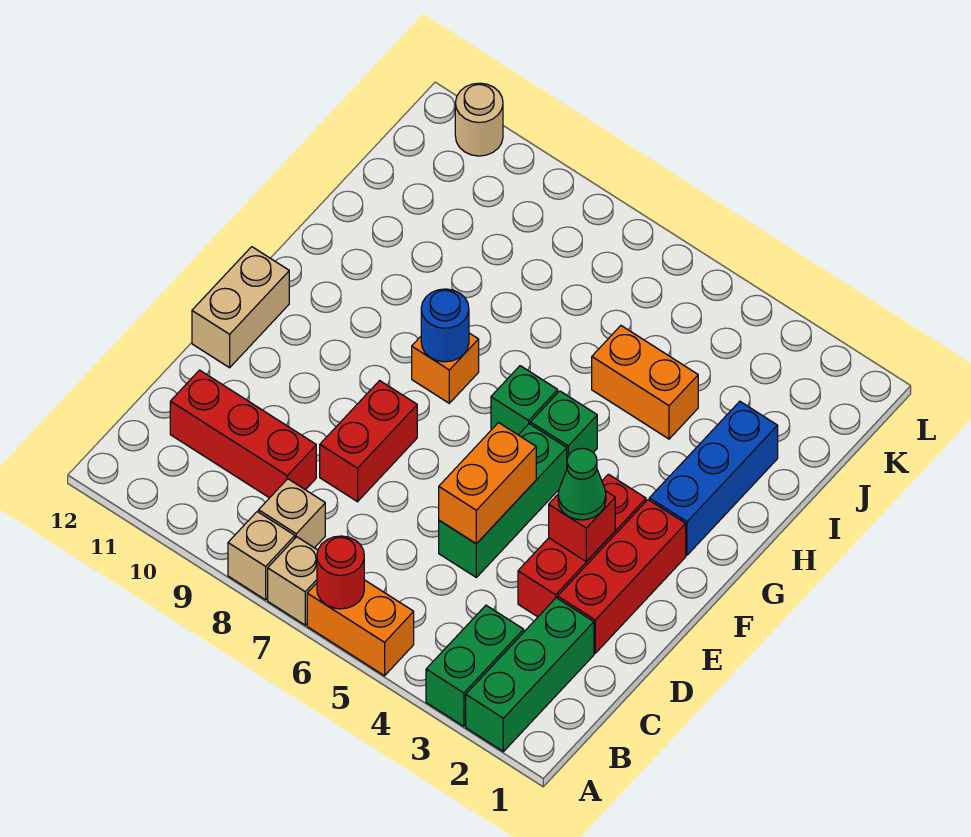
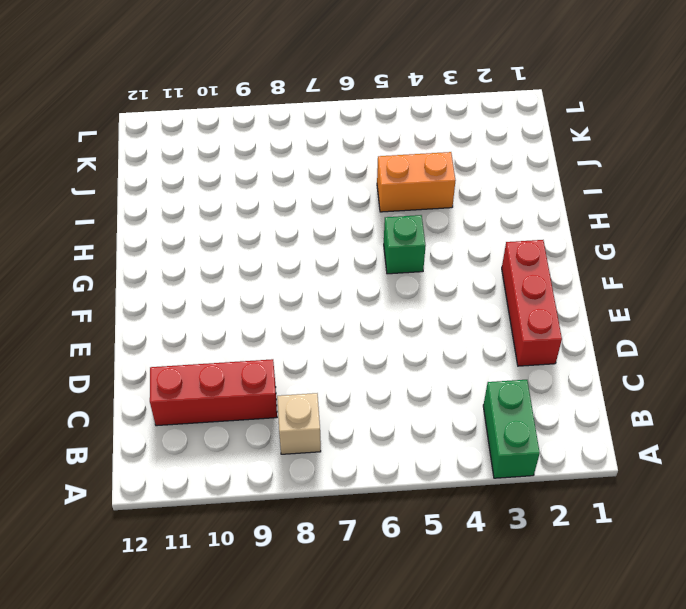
none -> green brick A2:C2 level 1
none -> orange brick A5:A6 level 1
none -> tan brick A7 level 1

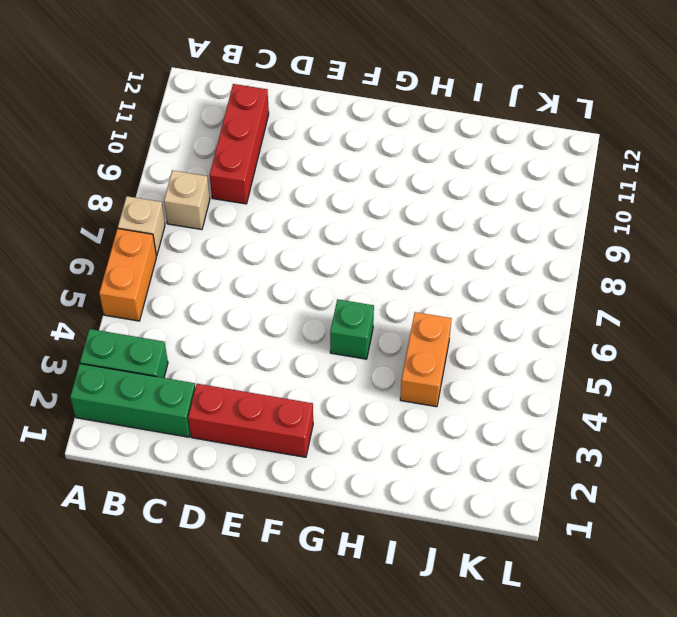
none -> tan brick A8 level 1
none -> red brick D3:F3 level 1
none -> green brick D5:F5 level 1

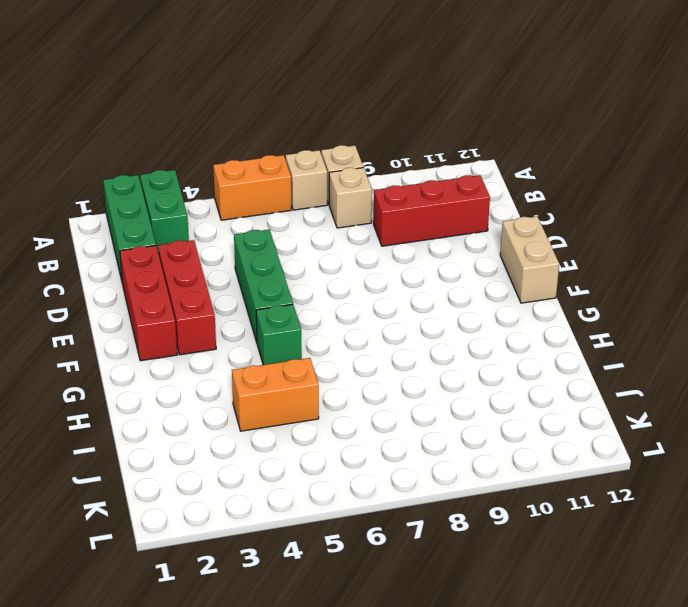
none -> red brick D8:E8 level 1
none -> blue brick G2:I2 level 1
none -> green brick G6 level 1

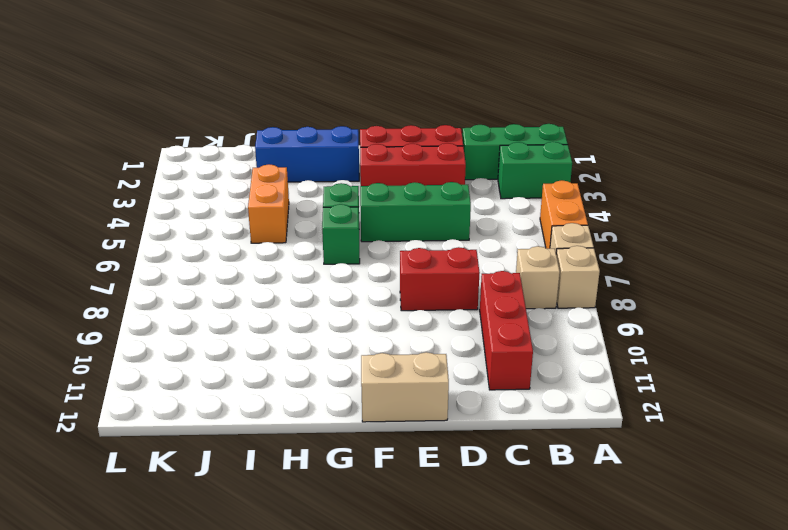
none -> orange brick G8 level 1
none -> tan round brick L11 level 1
none -> red round brick A6 level 2

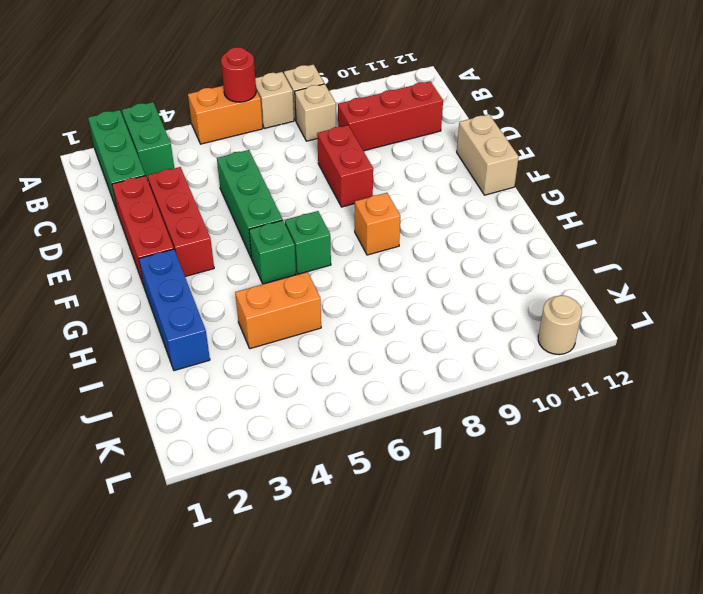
none -> orange brick D5:E5 level 2
none -> red brick E3 level 2
none -> blue round brick G8 level 2

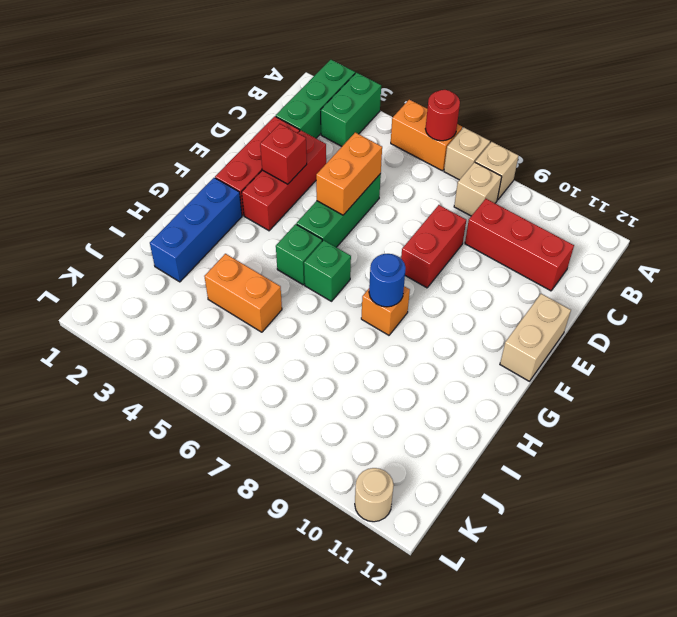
none -> green cone E3 level 3

